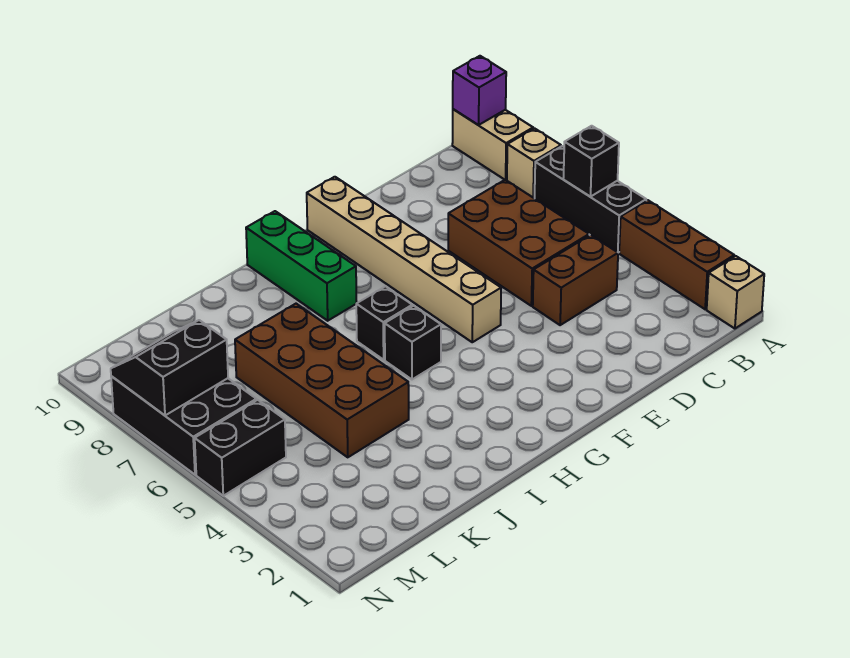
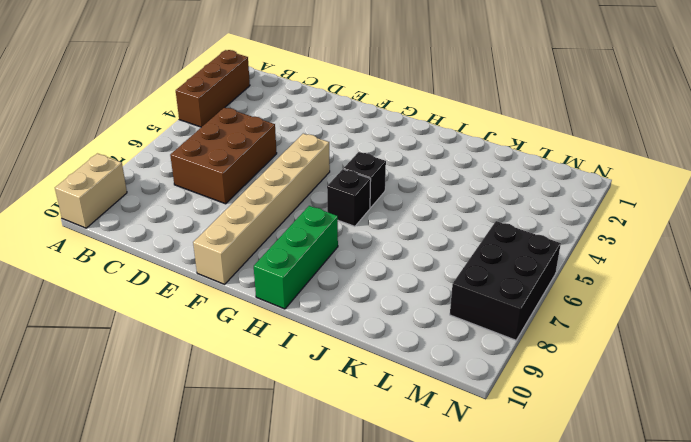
none -> tan brick A1 level 1
none -> black brick A5:A7 level 1
none -> tan brick A8 level 1

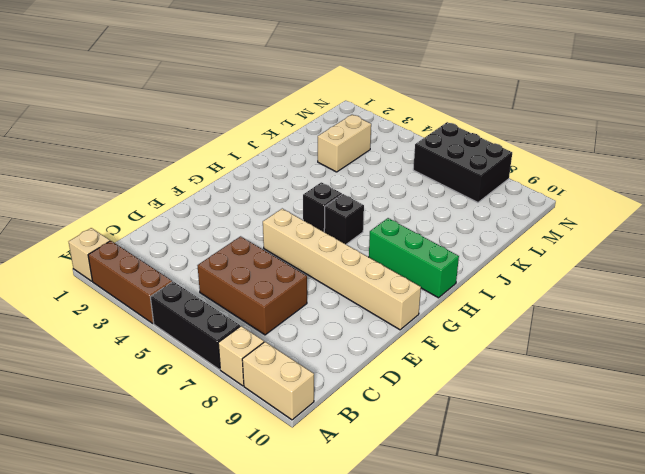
tan brick K3:L3 level 1 -> none
none -> brown brick C4:D4 level 1
none -> brown brick J4:K7 level 1
none -> black brick M5:N5 level 1

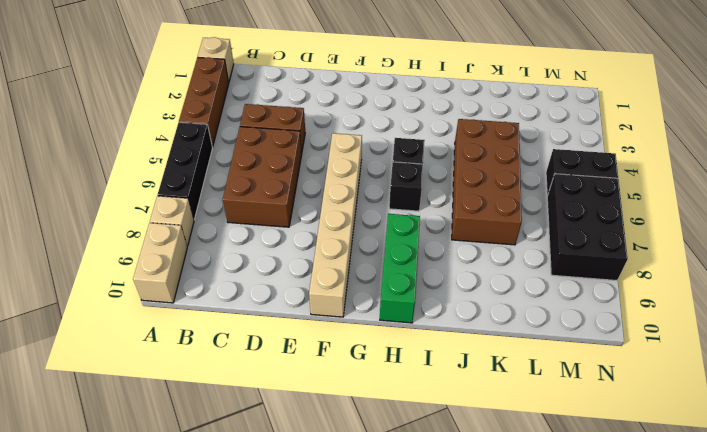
none -> black brick A6 level 2
none -> purple brick A10 level 2
none -> black slope M7:N8 level 2 top 7

